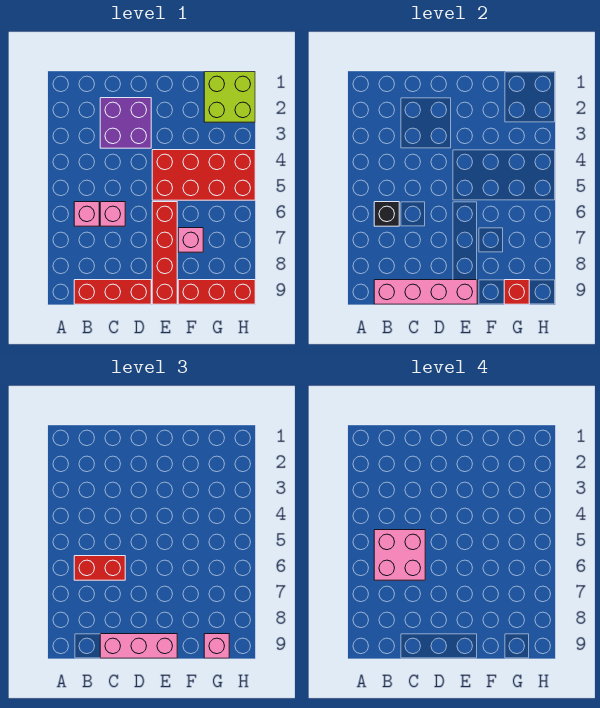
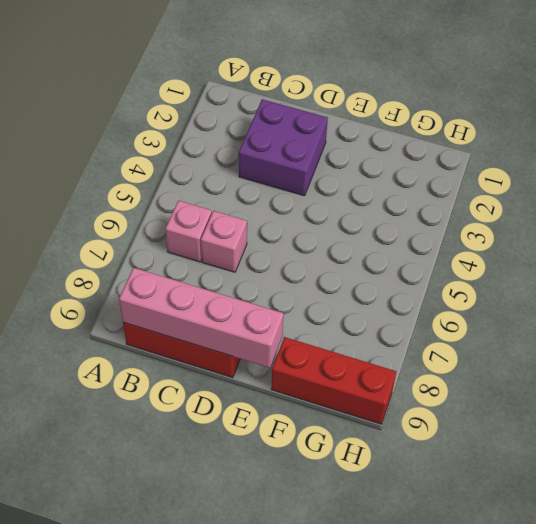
none -> red brick E4:H5 level 1
none -> red brick E6:E9 level 1
none -> pink brick F7 level 1

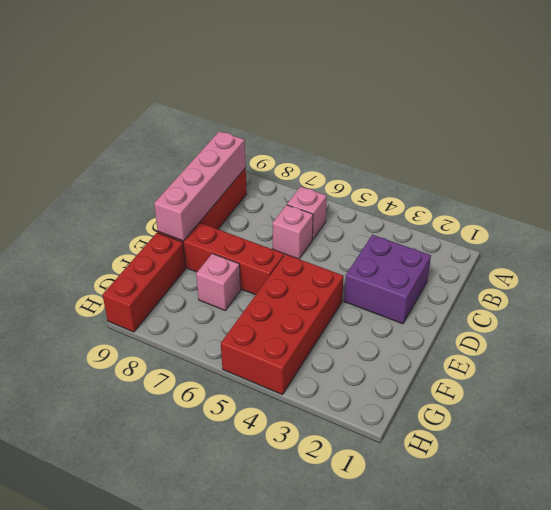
none -> lime brick G1:H2 level 1
none -> black brick B6 level 2
none -> red brick G9 level 2

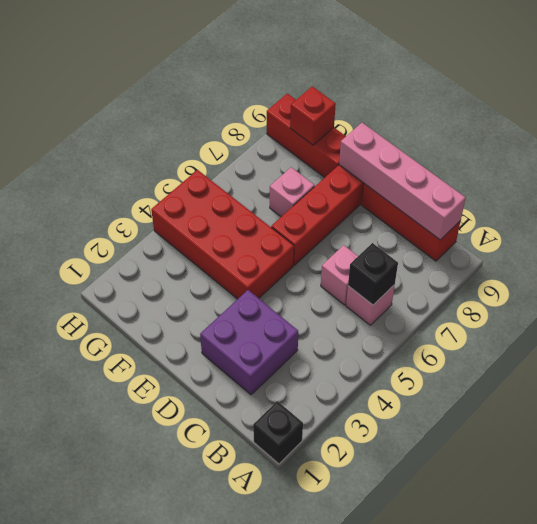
black brick A1 level 1 -> none
none -> lime brick G1:H2 level 1
none -> red brick B6:C6 level 3
none -> pink brick C9:E9 level 3

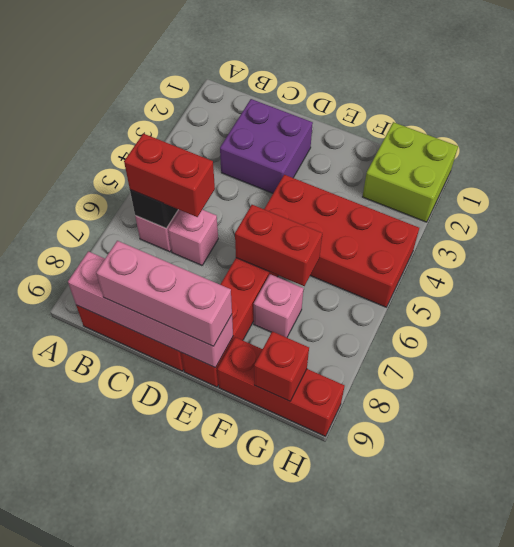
red brick E6:F6 level 2 -> none
none -> pink brick G9 level 3
none -> pink brick B5:C6 level 4

